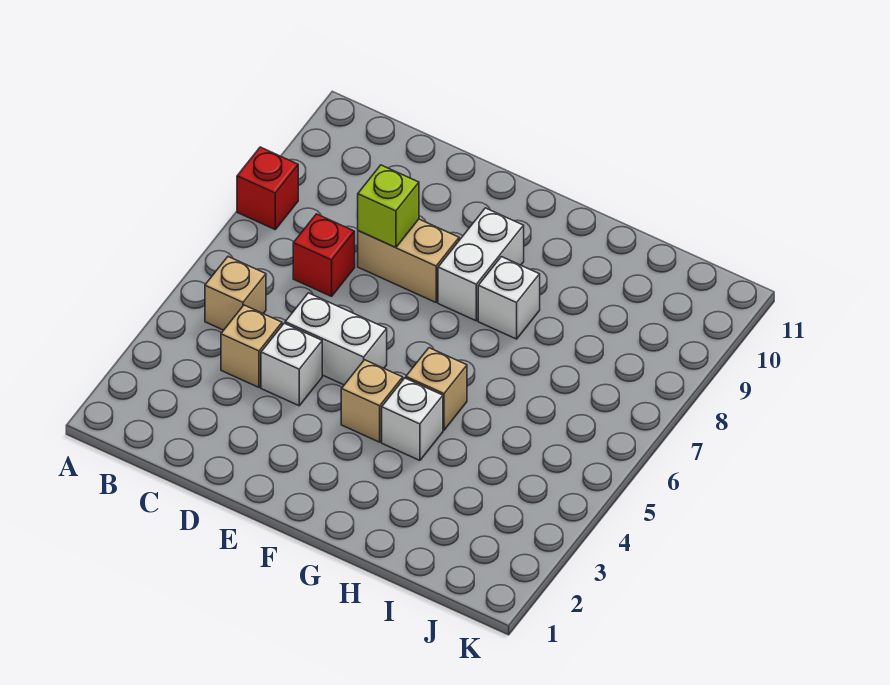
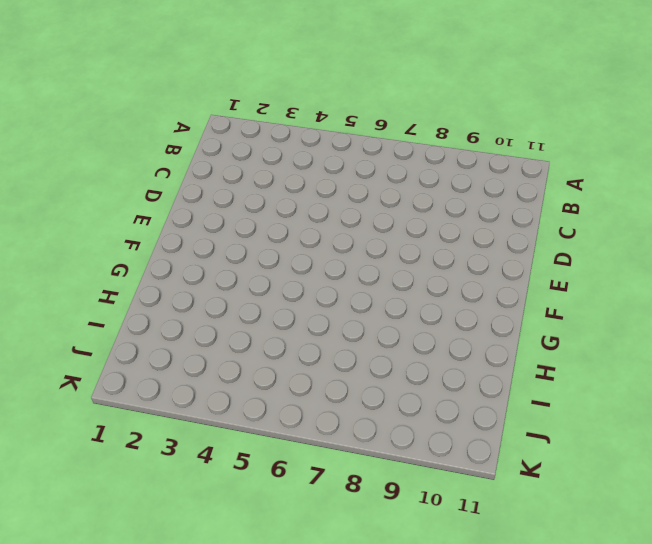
none -> red brick A8 level 1
none -> tan brick B5 level 1
none -> tan brick C4 level 1

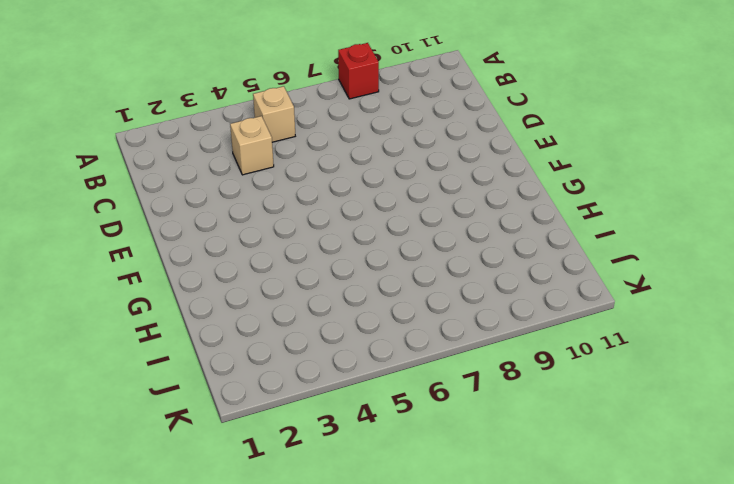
none -> red brick C7 level 1
none -> white brick D4 level 1
none -> white brick D5:E5 level 1

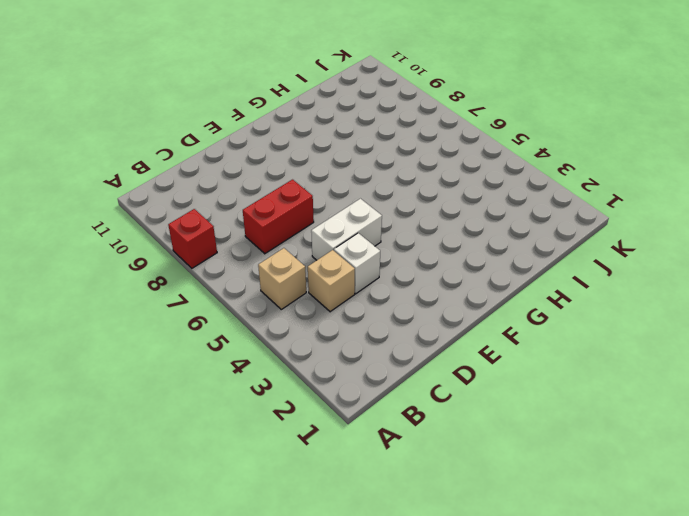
red brick C7:D7 level 1 -> red brick C7 level 1
none -> tan brick D8:E8 level 1
none -> tan brick F4 level 1
none -> white brick F8:F9 level 1

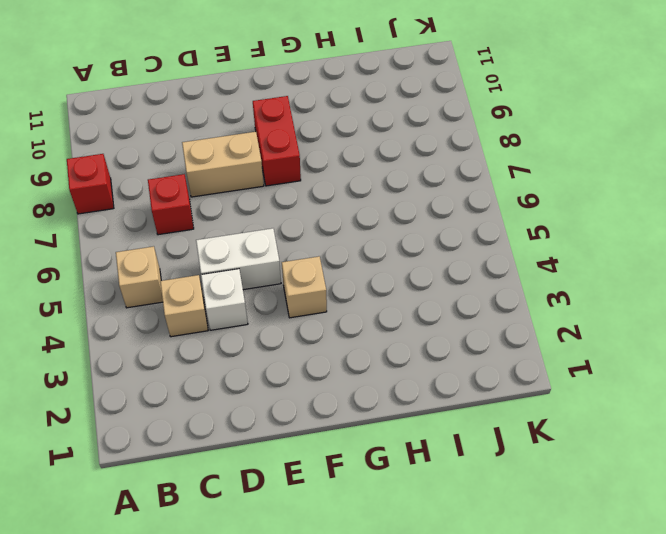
red brick F8:F9 level 1 -> white brick F8:F9 level 1
none -> white brick G4 level 1
none -> tan brick G5 level 1
none -> white brick G8 level 1

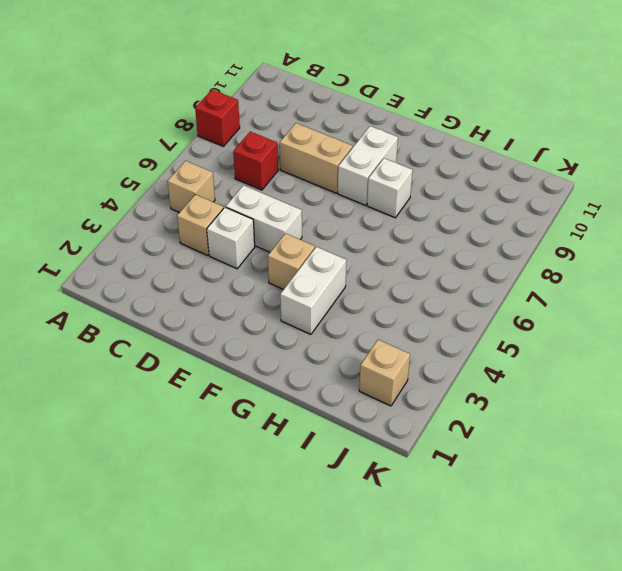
white brick G3:G4 level 1 -> white brick G4 level 1
tan brick J2 level 1 -> tan brick G5 level 1
none -> lime brick D8 level 2

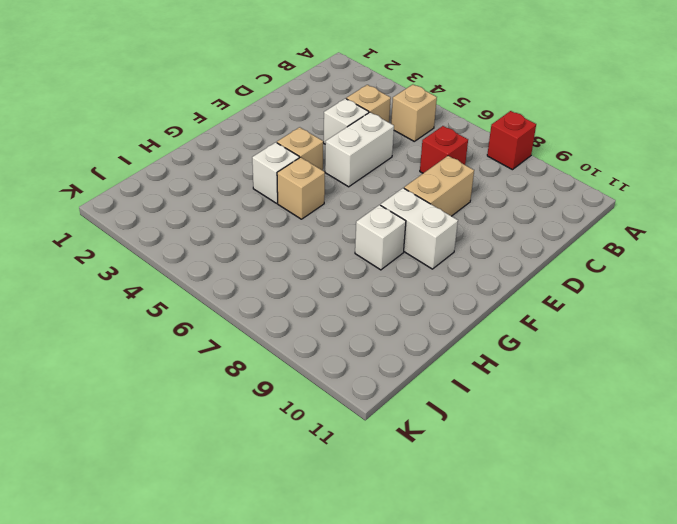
none -> lime brick D8 level 2

